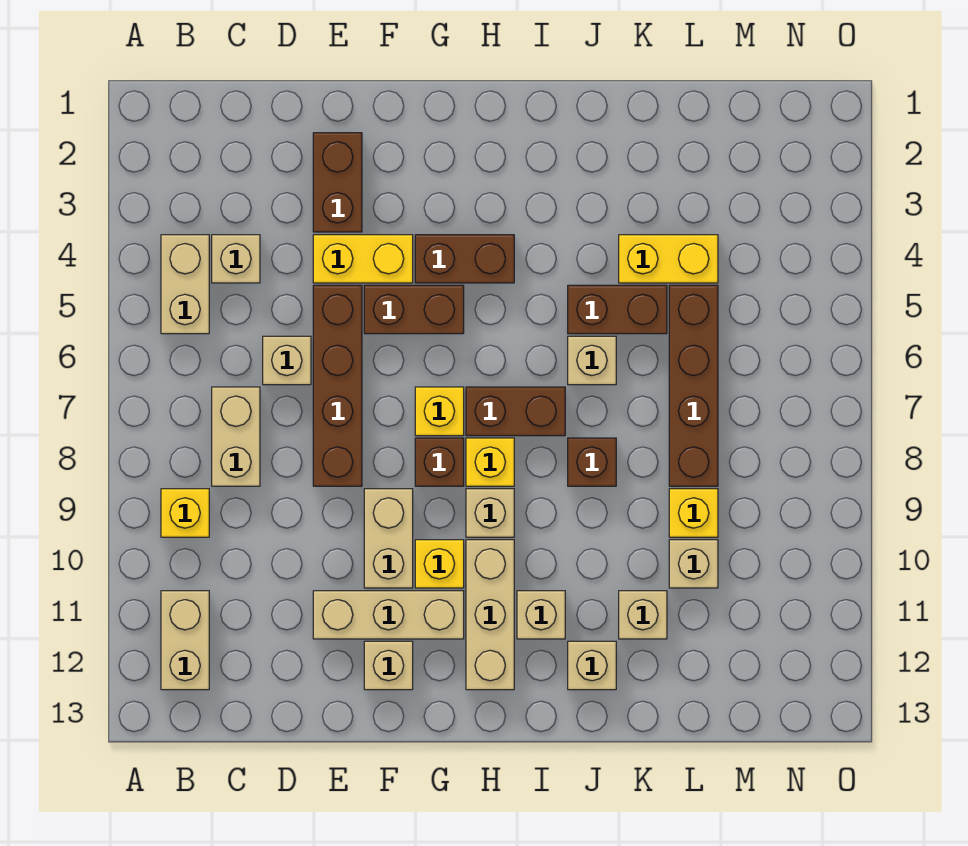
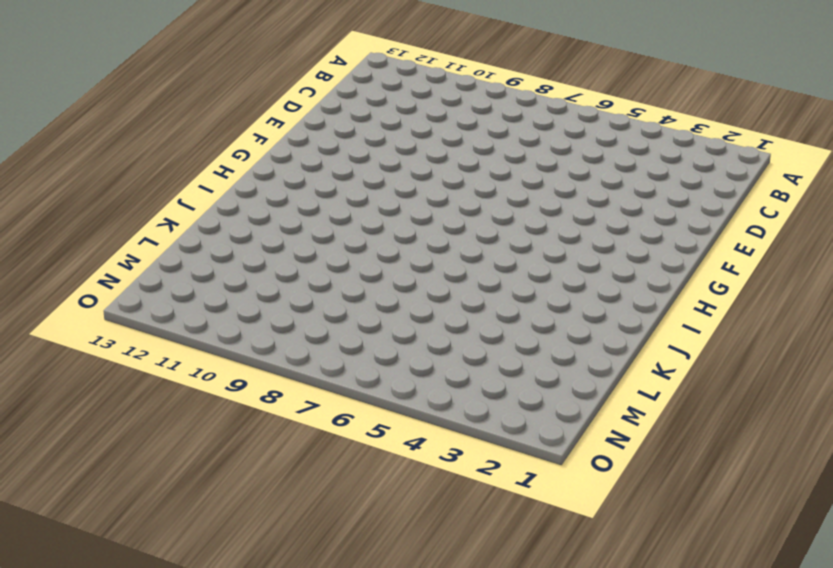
none -> tan brick B4:B5 level 1
none -> yellow brick B9 level 1
none -> tan brick B11:B12 level 1
none -> tan brick C4 level 1

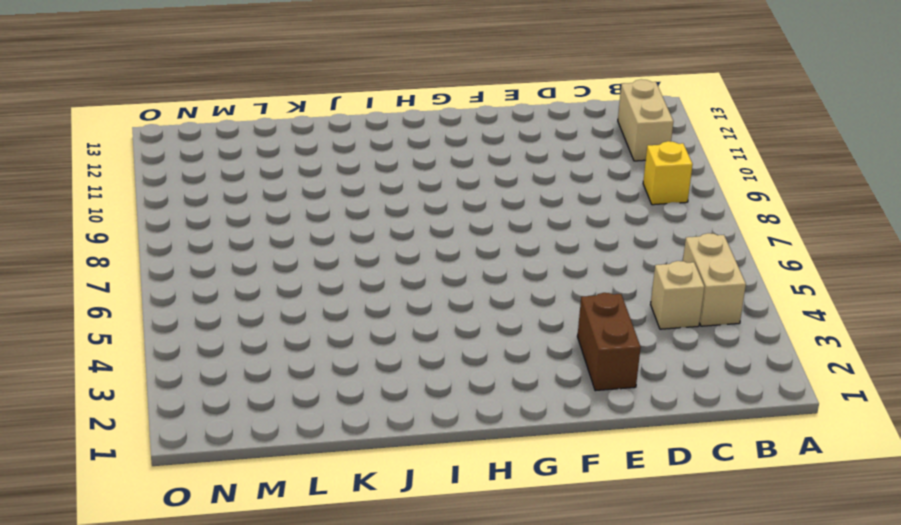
none -> tan brick C7:C8 level 1
none -> tan brick D6 level 1
none -> yellow brick E4:F4 level 1
none -> brown brick E5:E8 level 1

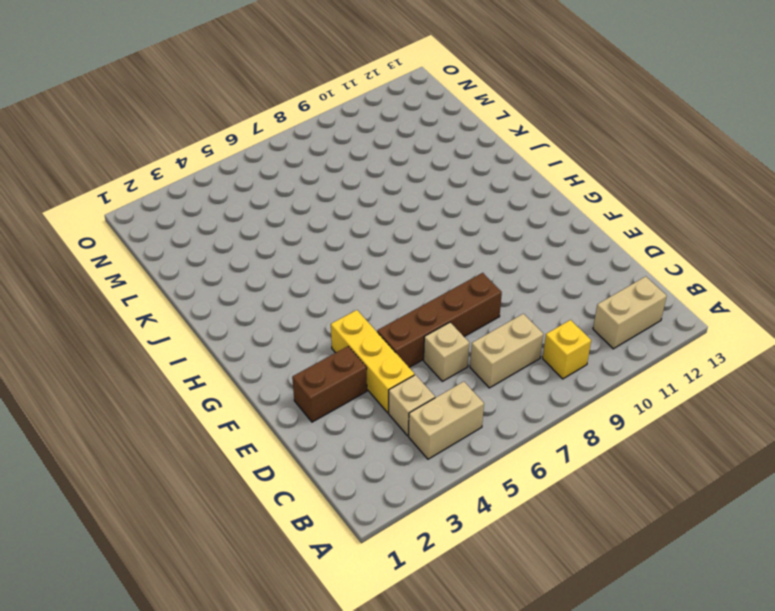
yellow brick D4:F4 level 1 -> yellow brick E4:F4 level 1
none -> tan brick E11:G11 level 1
none -> brown brick F5:G5 level 1
none -> tan brick F9:F10 level 1
none -> tan brick F12 level 1

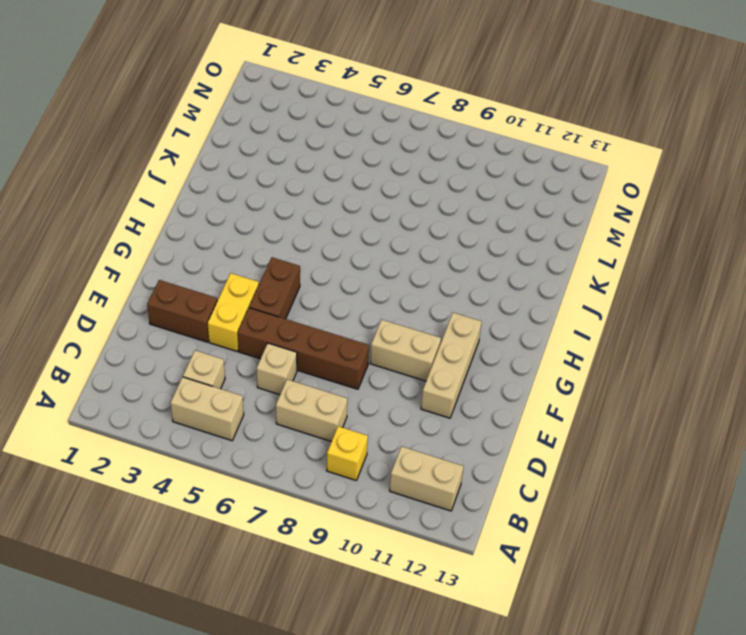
none -> tan brick F12 level 1
none -> brown brick G4:H4 level 1
none -> yellow brick G7 level 1
none -> brown brick G8 level 1

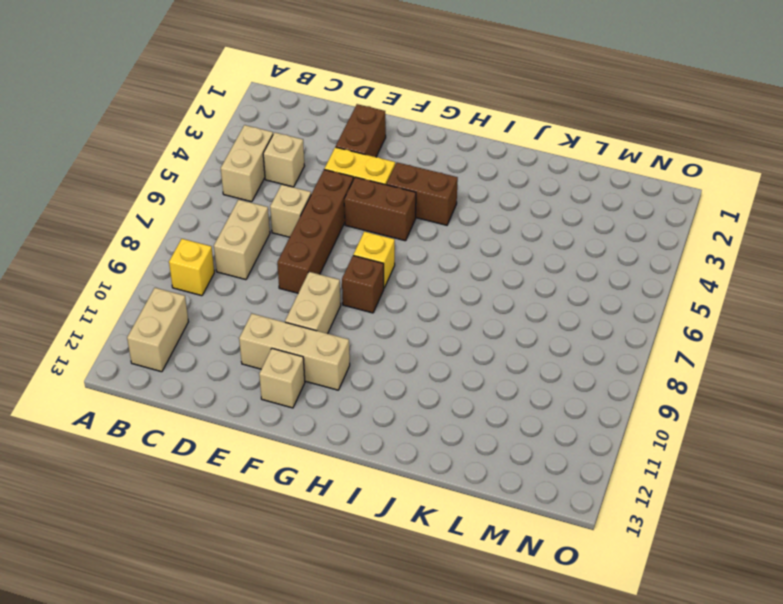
none -> yellow brick G10 level 1
none -> brown brick H7:I7 level 1
none -> yellow brick H8 level 1
none -> tan brick H9 level 1

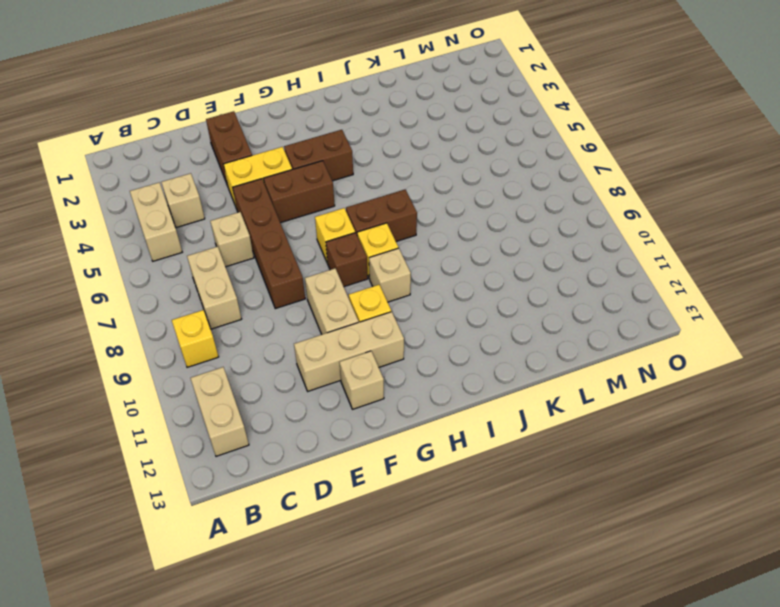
none -> tan brick H10:H12 level 1
none -> tan brick I11 level 1
none -> brown brick J5:K5 level 1
none -> tan brick J6 level 1

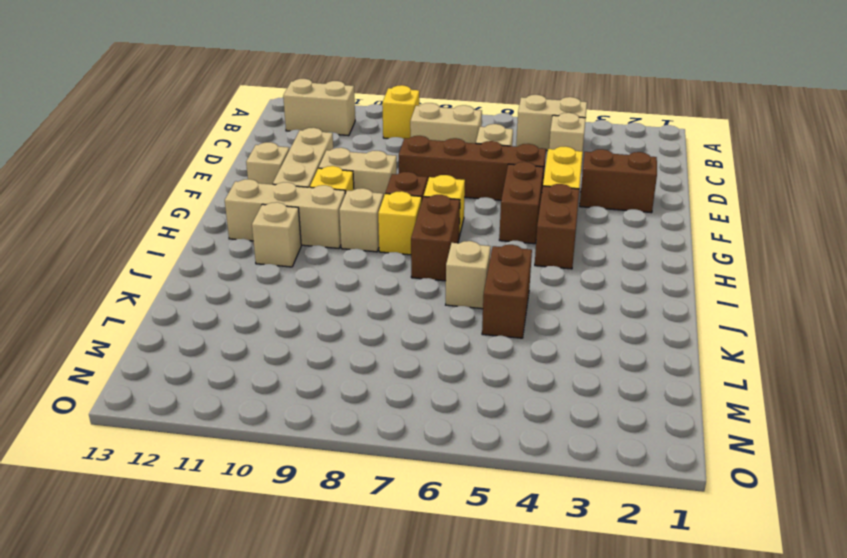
none -> brown brick J8 level 1
none -> tan brick J12 level 1
none -> yellow brick K4:L4 level 1
none -> tan brick K11 level 1

